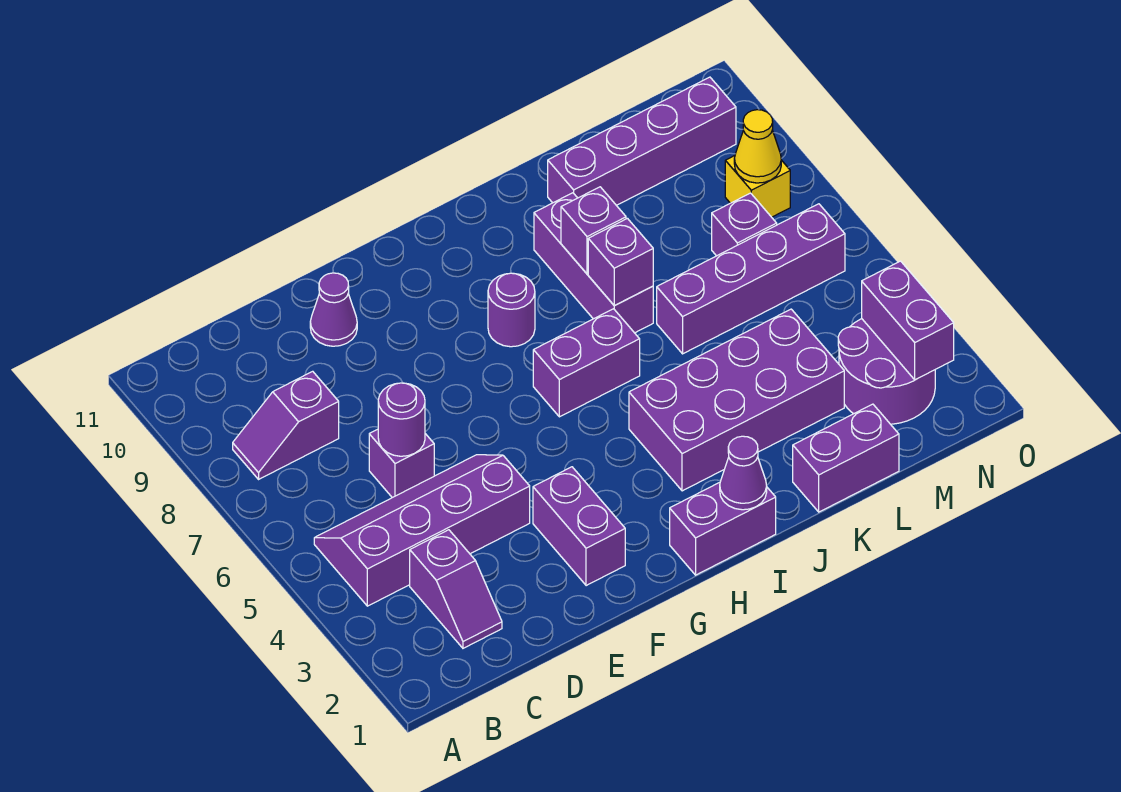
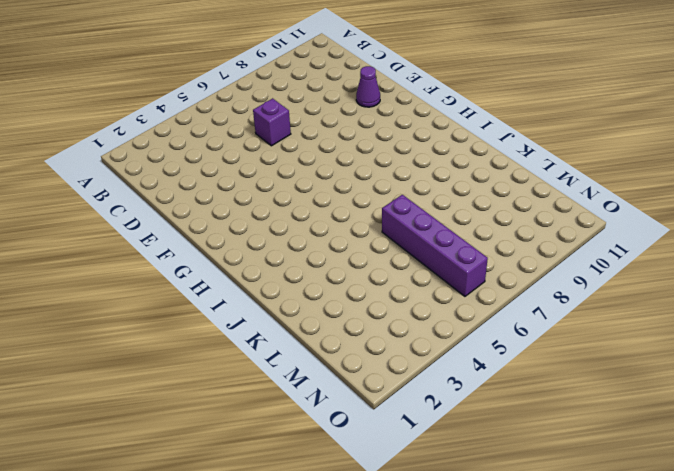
none -> purple slope B4:E5 level 1 top 4
none -> purple slope B8:C8 level 1 top C
none -> purple slope C2:C3 level 1 top 3

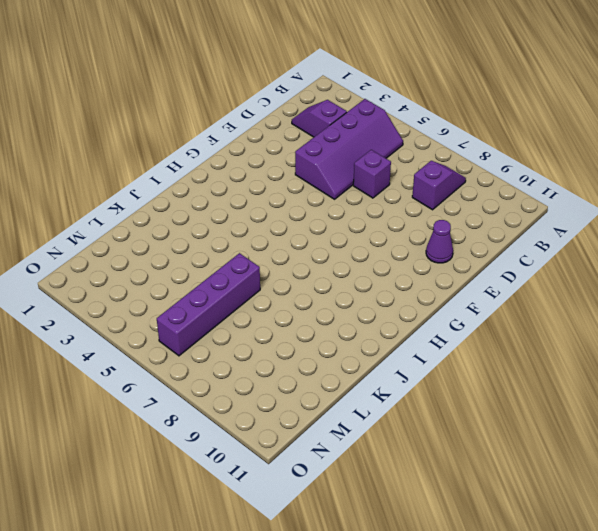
none -> purple brick F2:F3 level 1
none -> purple brick H1:I1 level 1
none -> purple brick H6:I6 level 1

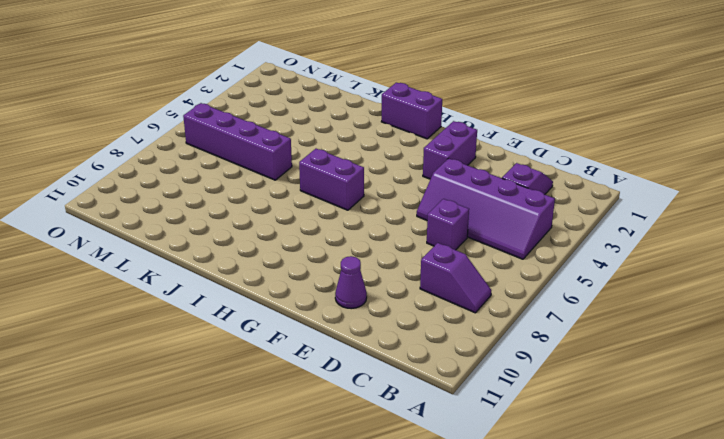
none -> purple round brick H8 level 1
none -> purple brick I3:L4 level 1
none -> purple brick J7:J9 level 1

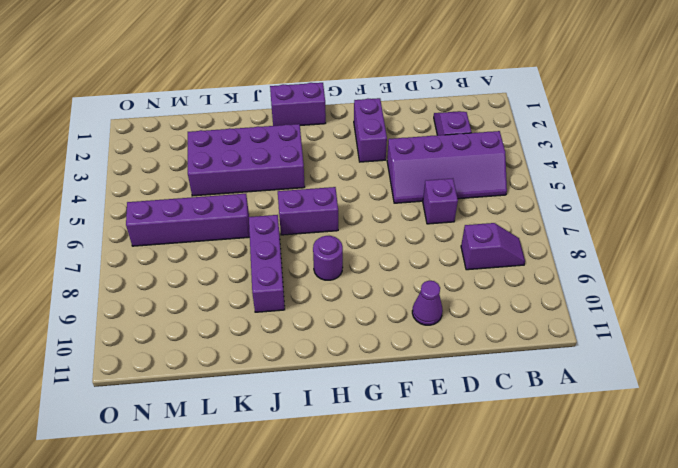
none -> purple brick K1:L1 level 1
none -> purple brick K10:N10 level 1
none -> purple round brick M2:N3 level 1

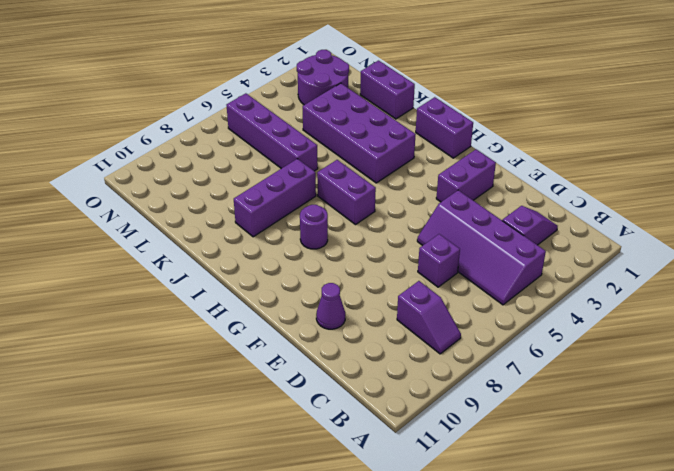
none -> purple brick K10:N10 level 1
none -> purple brick M7 level 1
none -> yellow brick N8 level 1

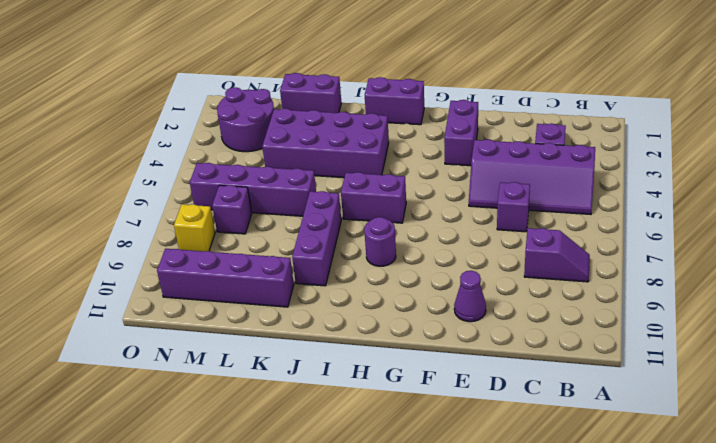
none -> purple round brick D6 level 2
none -> purple cone I1 level 2
none -> purple brick J7 level 2

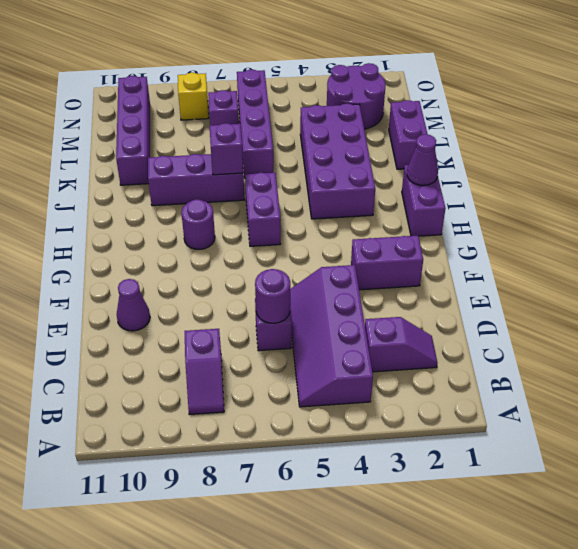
none -> purple brick J8 level 2
none -> purple brick N2:N3 level 2
none -> yellow cone N8 level 2

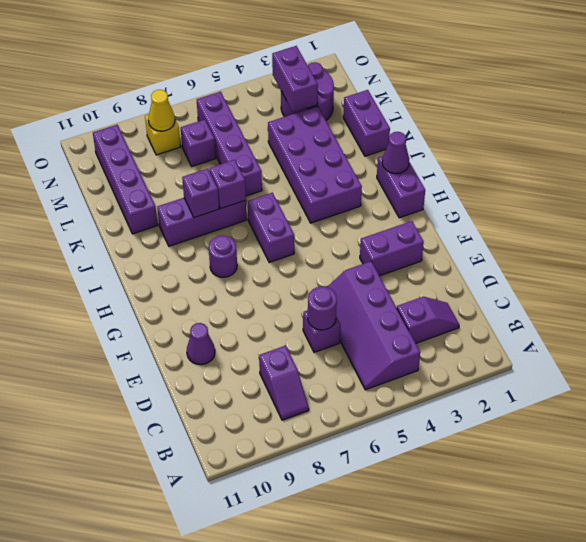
purple brick M3:N3 level 2 -> purple brick N2:N3 level 2

